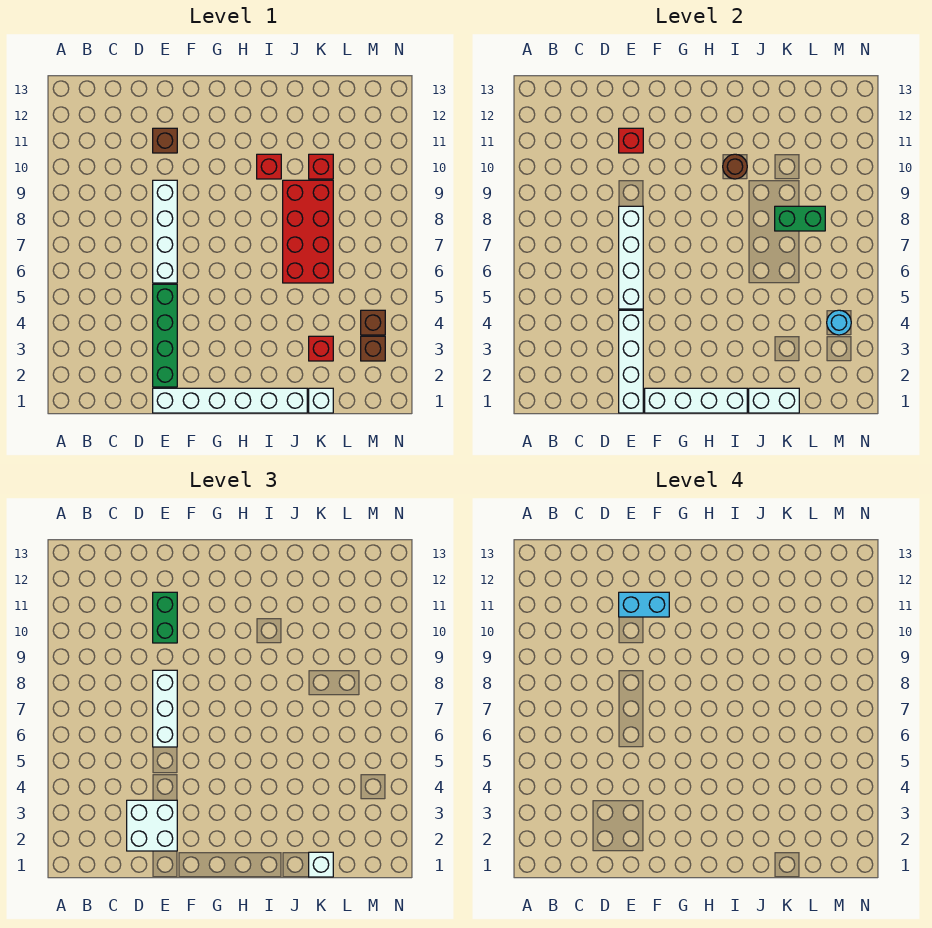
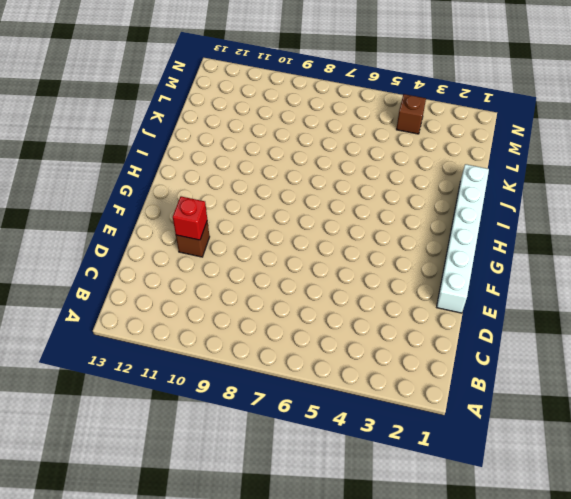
none -> green brick E2:E5 level 1
none -> white brick E6:E9 level 1
none -> red brick I10 level 1

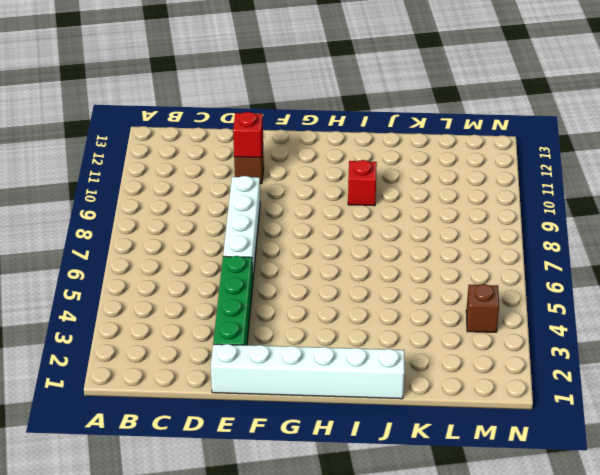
none -> red brick J6:K9 level 1
none -> white brick K1 level 1
none -> red brick K3 level 1

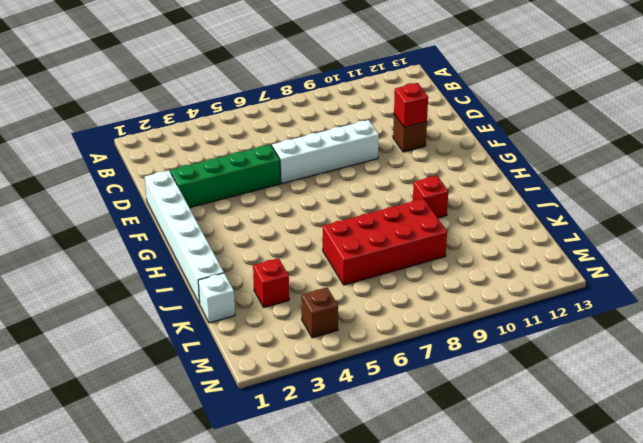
none -> red brick K10 level 1
none -> brown brick M3 level 1
none -> white brick E1:E4 level 2

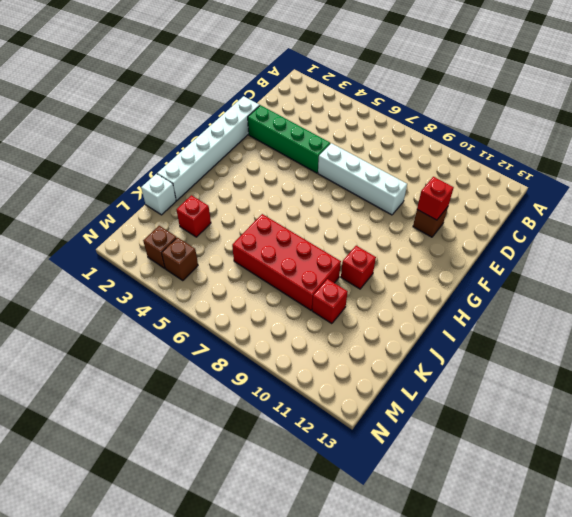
none -> white brick E1:E4 level 2
none -> white brick E5:E8 level 2
none -> white brick F1:I1 level 2

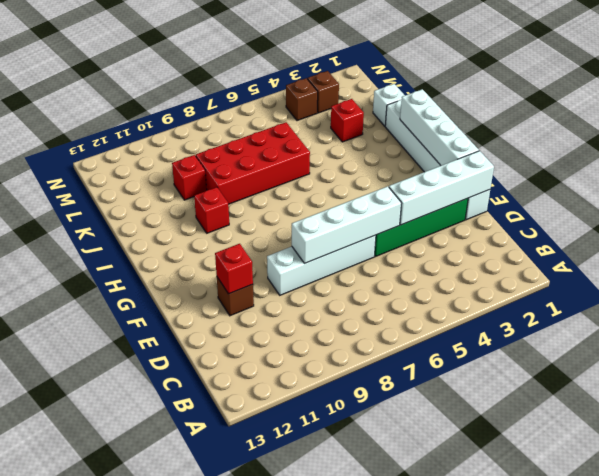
none -> brown round brick I10 level 2
none -> white brick J1:K1 level 2
none -> green brick K8:L8 level 2

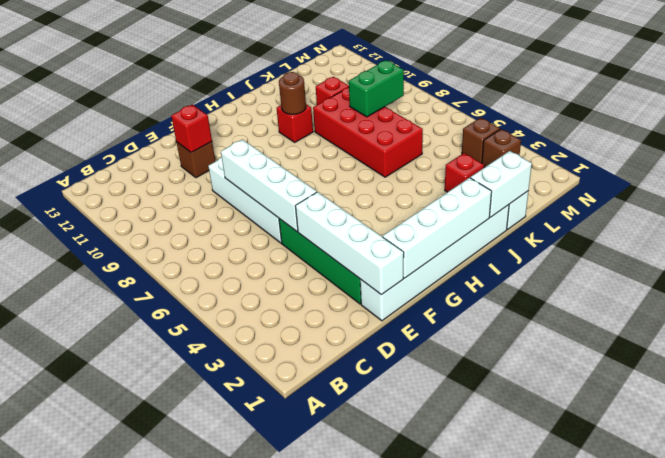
none -> cyan round brick M4 level 2
none -> white brick D2:E3 level 3
none -> white brick E6:E8 level 3

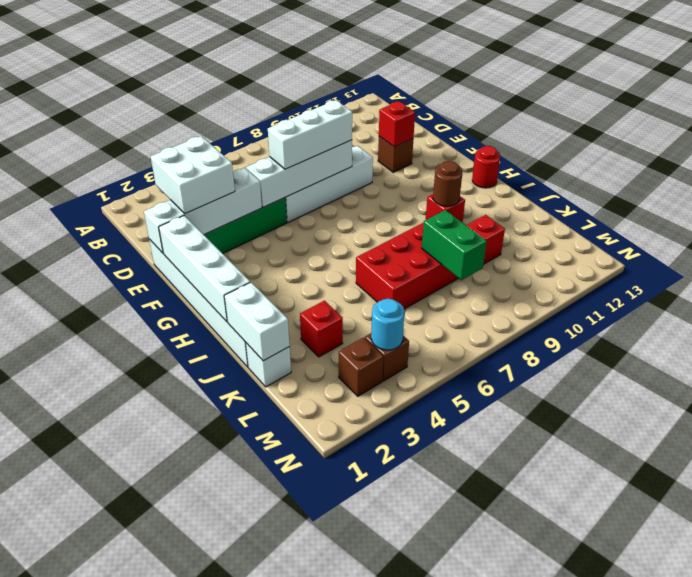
red round brick H13 level 1 -> none
none -> green brick E10:E11 level 3
none -> white brick K1 level 3
none -> cyan brick E11:F11 level 4

